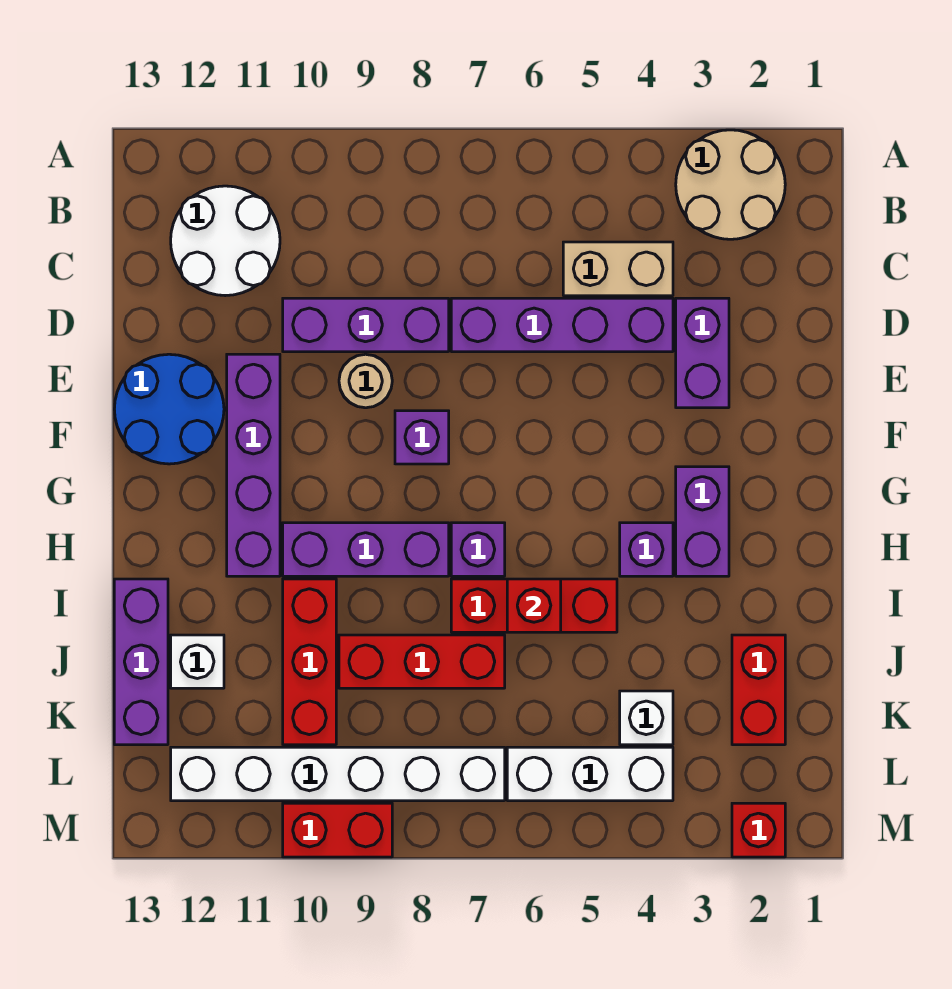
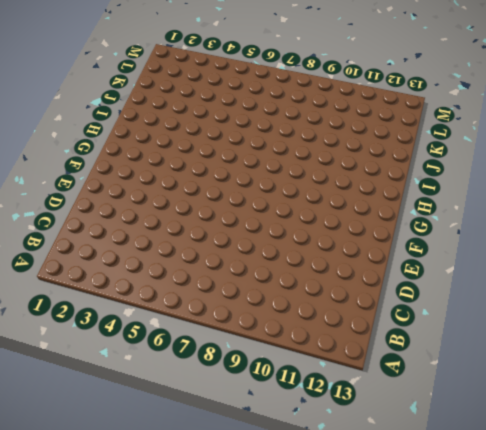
none -> tan round brick A2:B3 level 1
none -> white round brick B11:C12 level 1
none -> tan brick C4:C5 level 1

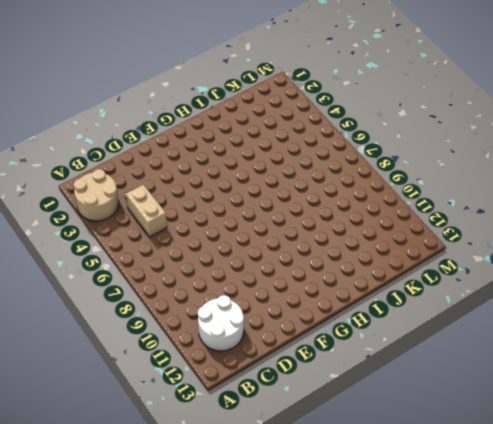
none -> purple brick D3:E3 level 1
none -> purple brick D4:D7 level 1
none -> purple brick D8:D10 level 1

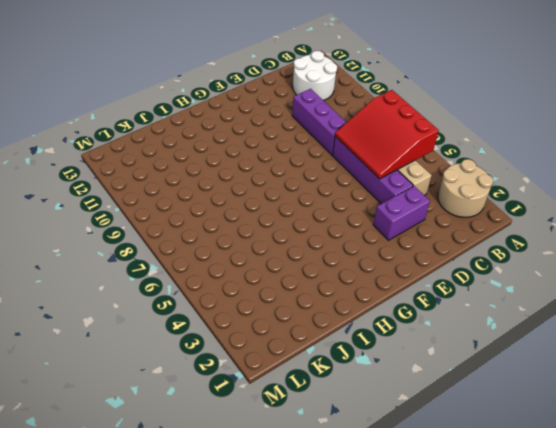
red slope B5:D7 level 2 top B -> none
none -> tan round brick E9 level 1
none -> purple brick E11:H11 level 1
none -> blue round brick E12:F13 level 1

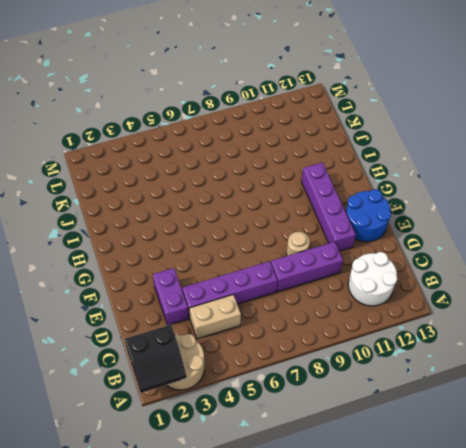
black slope A1:B2 level 2 top B -> none
none -> purple brick F8 level 1
none -> purple brick G3:H3 level 1
none -> purple brick H4 level 1

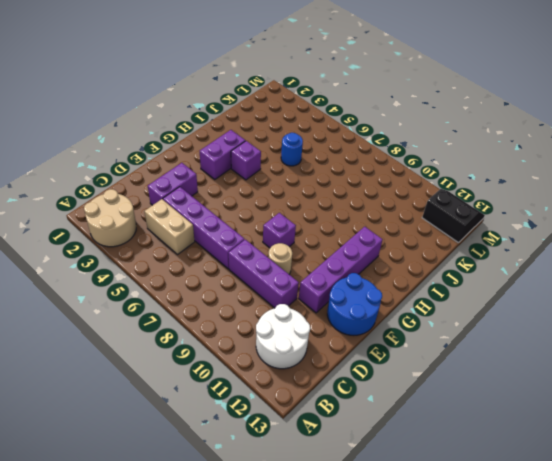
blue round brick J5 level 1 -> none
black slope L12:M13 level 1 top L -> white brick L7:L12 level 1
none -> purple brick H7 level 1
none -> purple brick H8:H10 level 1
none -> red brick I5:I7 level 1

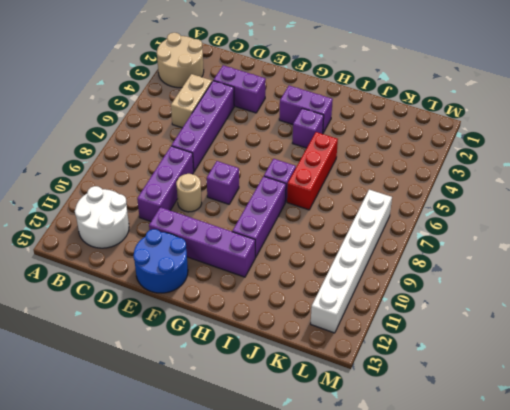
none -> red brick I10:K10 level 1
none -> purple brick I13:K13 level 1
none -> red brick J2:K2 level 1

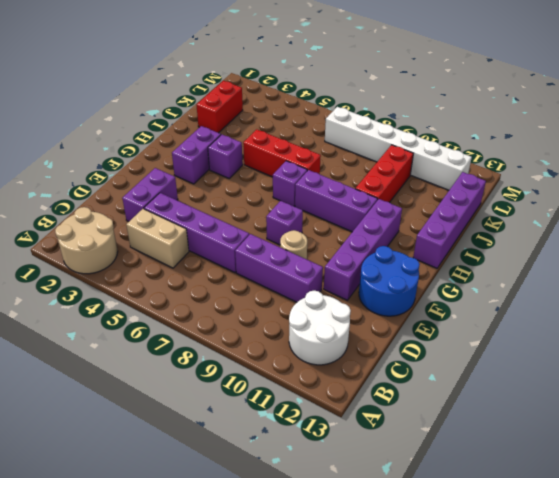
purple brick H13:K13 level 1 -> purple brick I13:K13 level 1
none -> red brick J7:J9 level 1
none -> white brick J12 level 1
none -> white brick K4 level 1

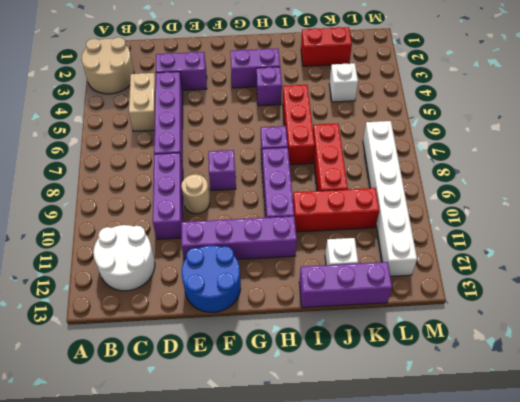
none -> white brick L4:L6 level 1
none -> red brick M2 level 1
none -> red brick M9:M10 level 1

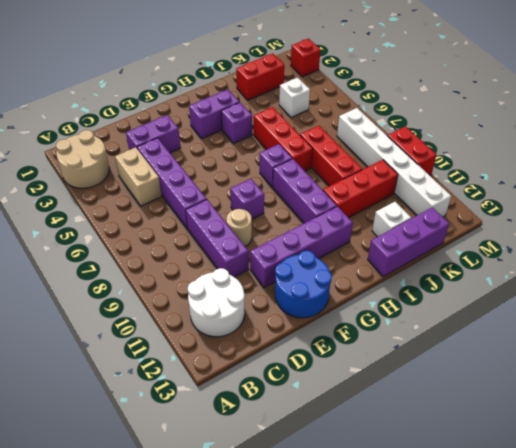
none -> white brick L4:L6 level 1
none -> red brick I6 level 2

